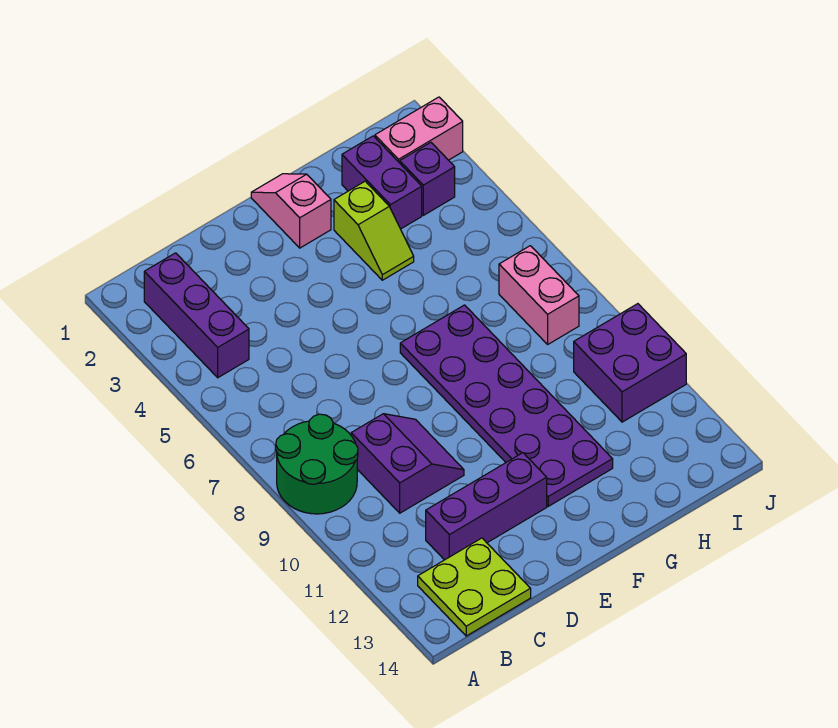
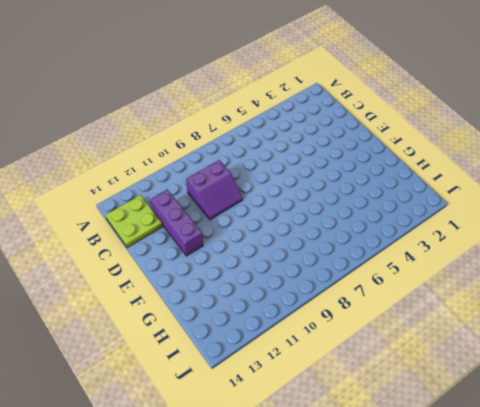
none -> green round brick A8:B9 level 1
none -> purple brick B2:B4 level 1
none -> pink slope F1:F2 level 1 top 2

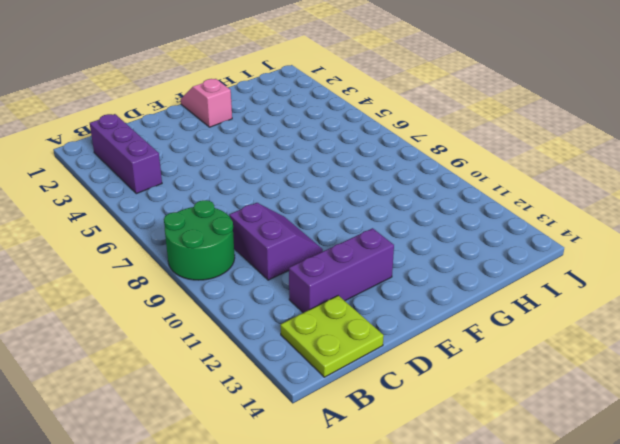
none -> purple plate F7:G12 level 1
none -> lime slope G3:G4 level 1 top 3
none -> purple brick H2:H3 level 1

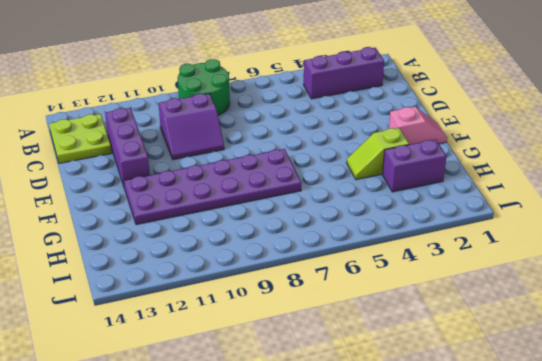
none -> pink brick I2:J2 level 1
none -> purple brick I3 level 1
none -> pink brick I7:I8 level 1

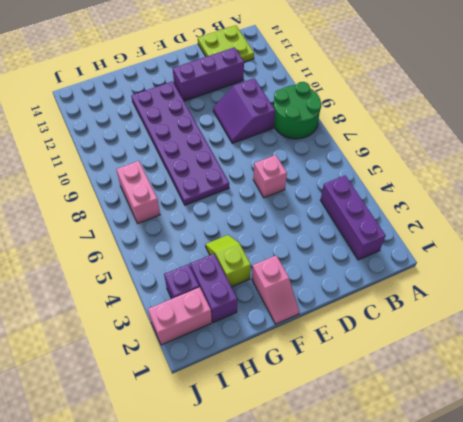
pink brick D6 level 1 -> none
none -> purple brick I10:J11 level 1

